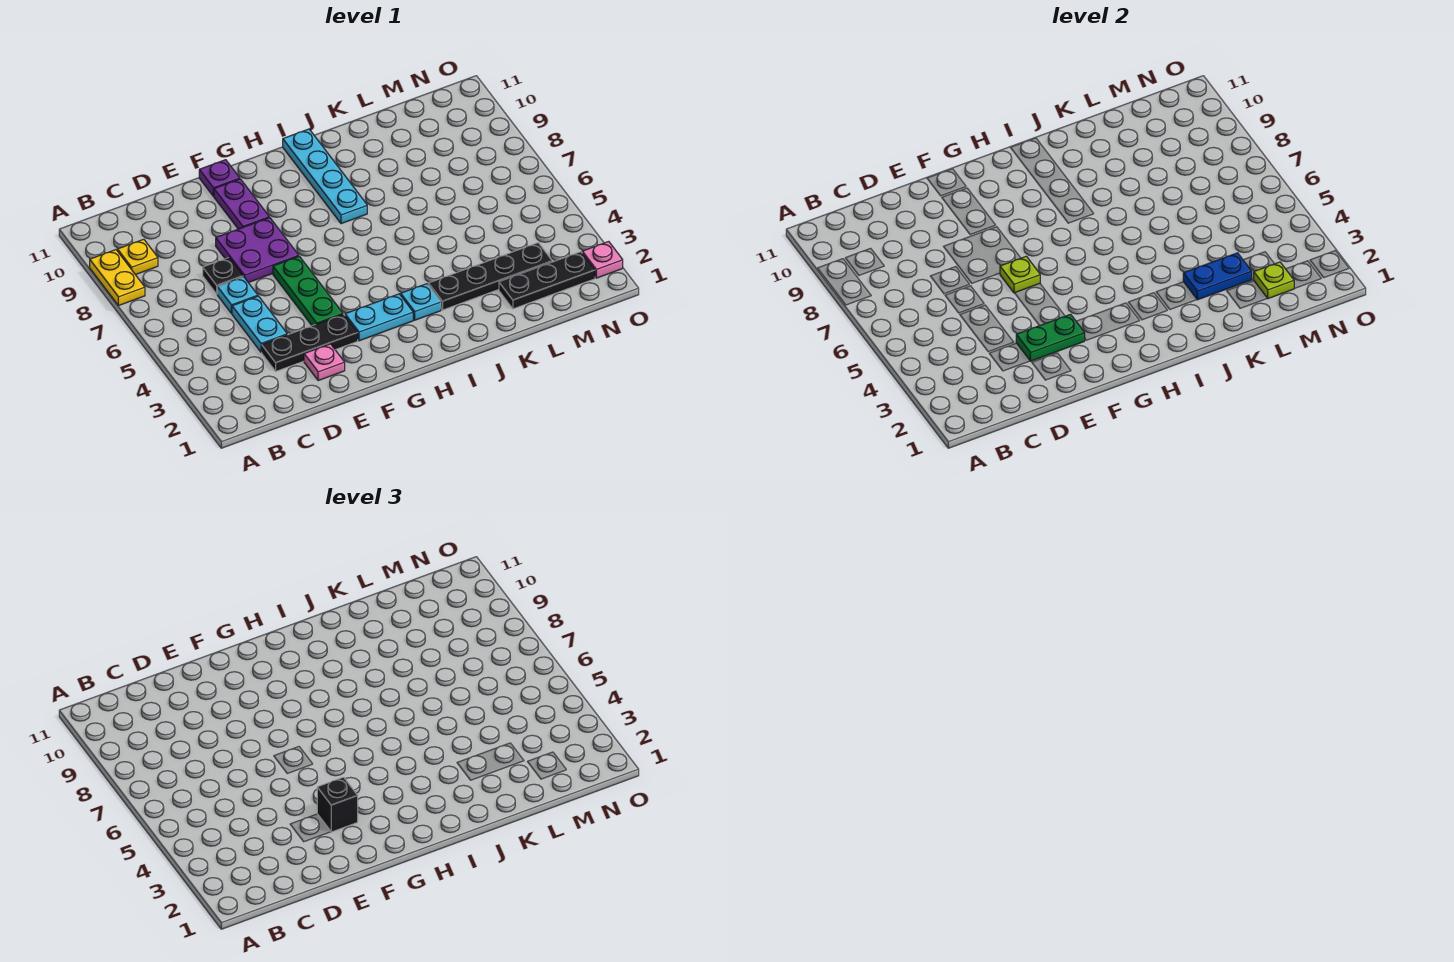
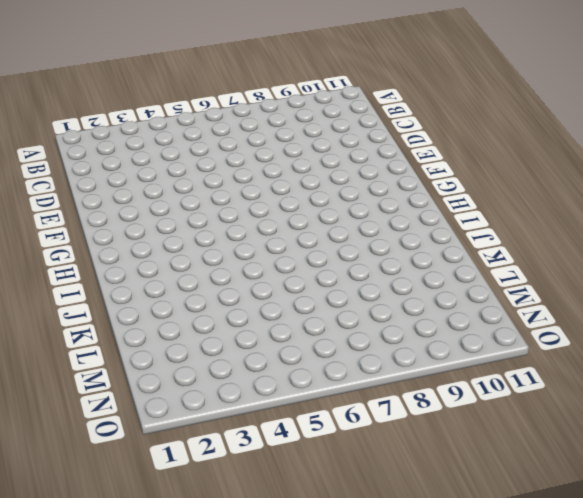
none -> yellow plate A8:A9 level 1
none -> yellow plate B9 level 1
none -> black plate D3:F3 level 1

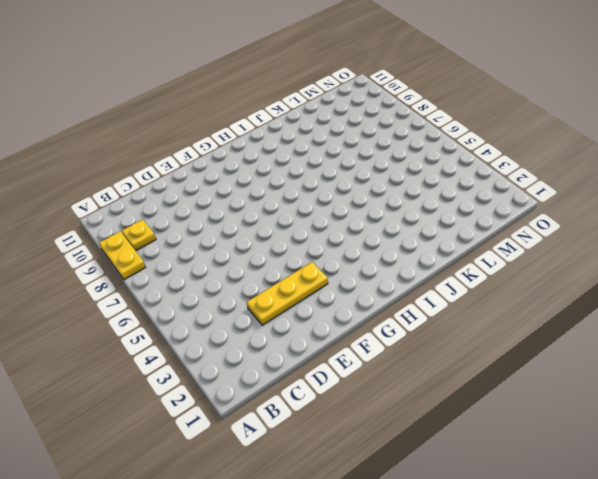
yellow plate D3:F3 level 1 -> black plate D3:F3 level 1
none -> cyan plate D4:D5 level 1
none -> cyan plate D6 level 1
none -> black plate D7 level 1

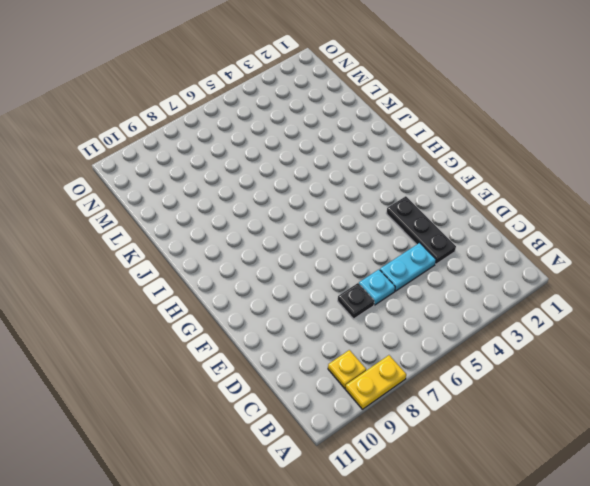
none -> pink plate E2 level 1
none -> purple plate E7:F8 level 1
none -> green plate F4:F6 level 1

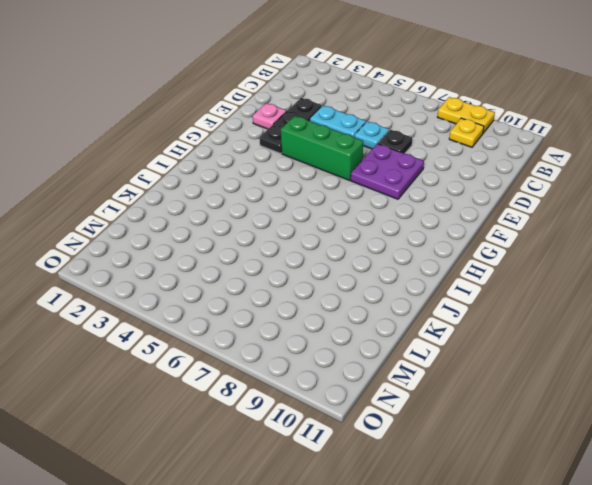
green brick F4:F6 level 1 -> green plate F4:F6 level 1
none -> purple plate F9:F10 level 1
none -> purple plate F11 level 1
none -> cyan plate G3:H3 level 1

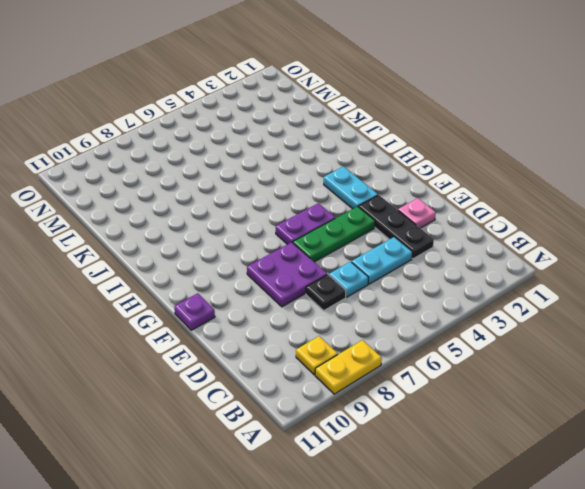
purple plate G5:G6 level 1 -> purple plate F9:F10 level 1
none -> cyan plate I3 level 1
none -> cyan plate I8:I11 level 1
none -> black plate J3:M3 level 1

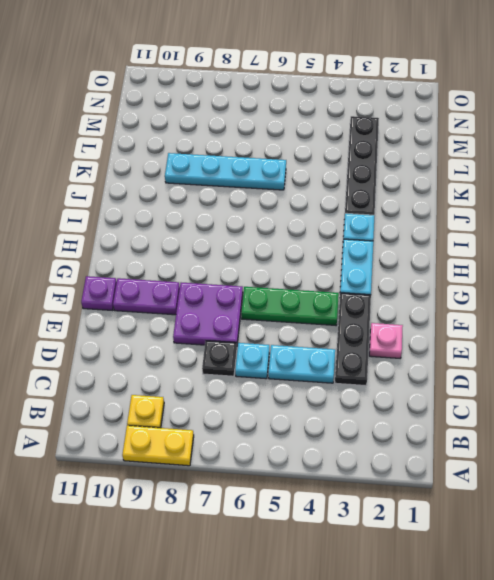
cyan plate K6:K9 level 1 -> cyan plate I8:I11 level 1
none -> black plate L2:N2 level 1
none -> pink plate O2 level 1
none -> green plate E3:F3 level 2

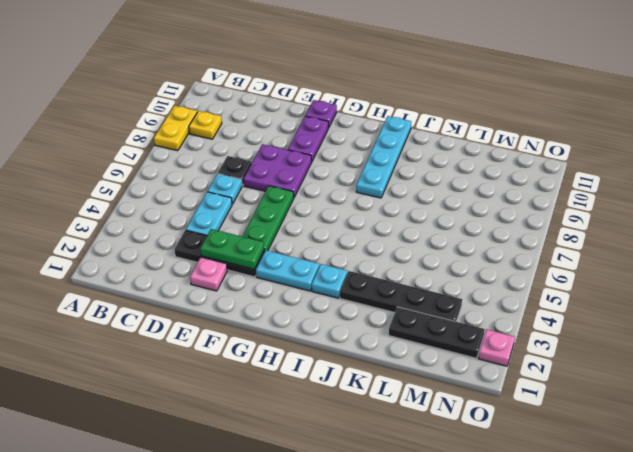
none -> lime plate F6 level 2
none -> blue plate K3:L3 level 2
none -> lime plate M2 level 2

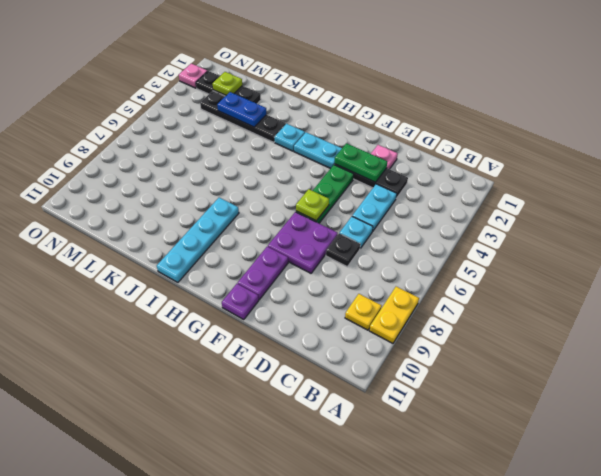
none -> black brick F3 level 3

